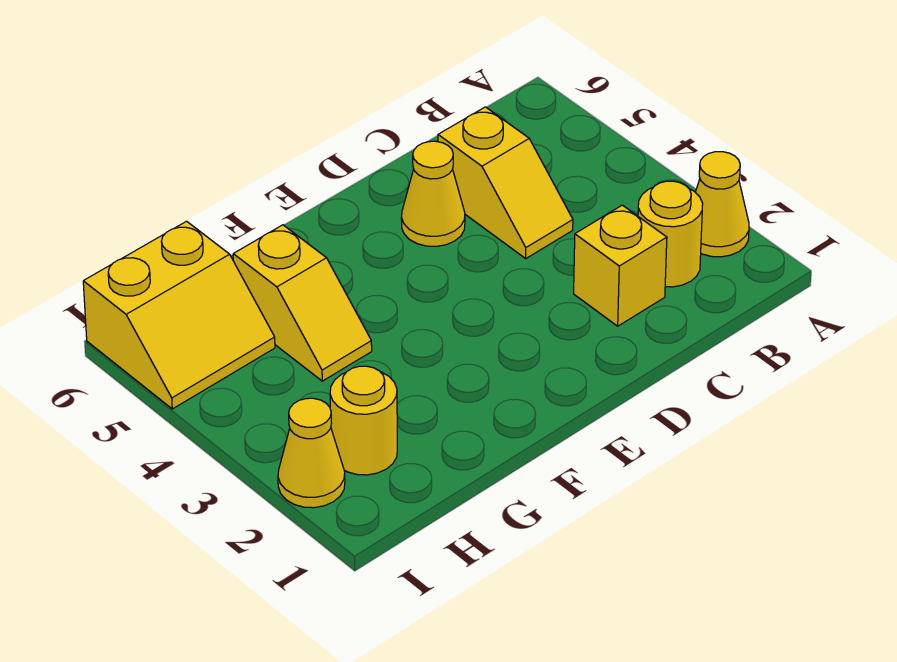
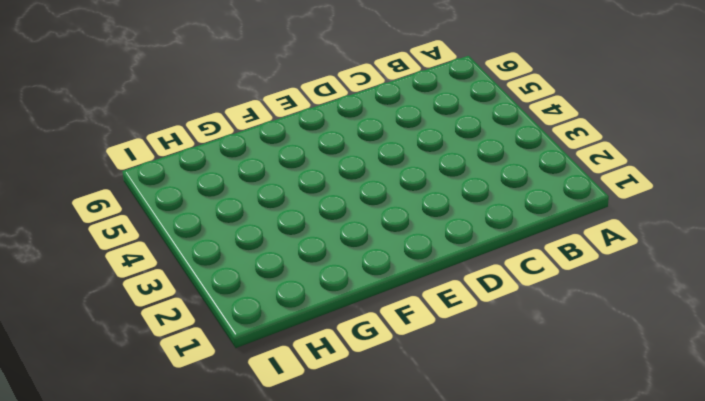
none -> yellow cone A2 level 1
none -> yellow round brick B2 level 1

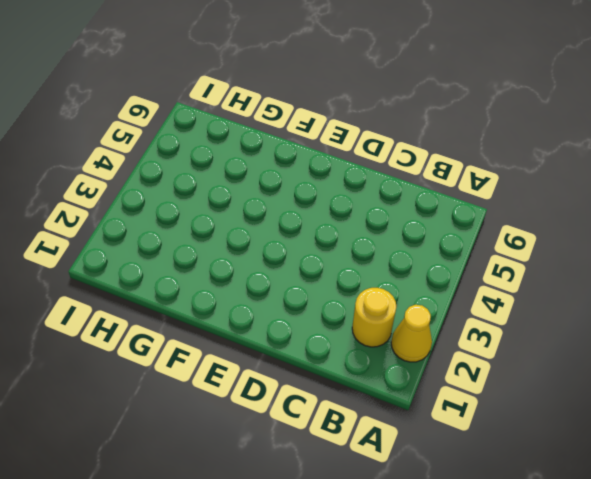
none -> yellow brick C2 level 1
none -> yellow slope C4:C5 level 1 top 5

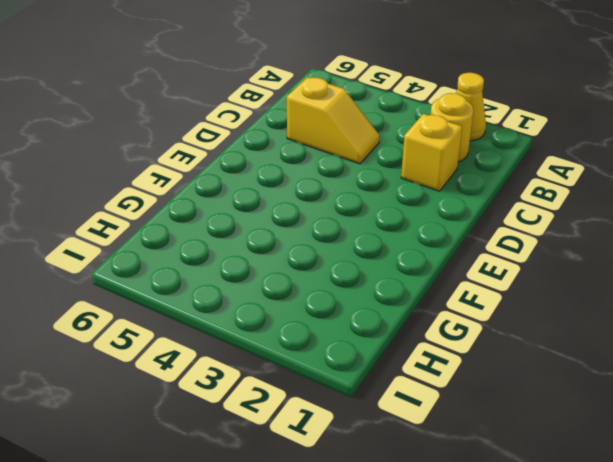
none -> yellow cone D5 level 1
none -> yellow slope G4:G5 level 1 top 5

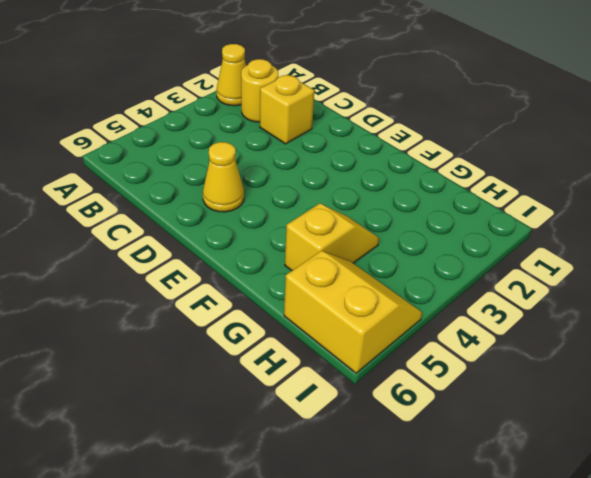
none -> yellow slope C4:C5 level 1 top 5
none -> yellow round brick H2 level 1

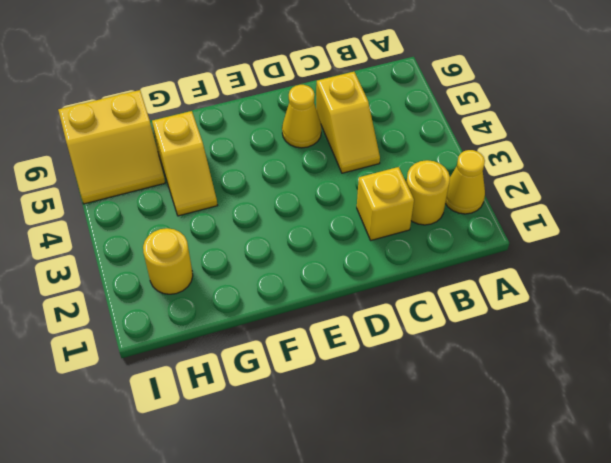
none -> yellow cone I2 level 1

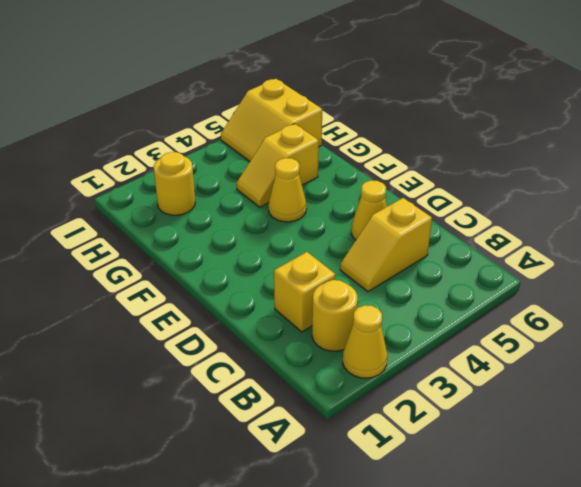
yellow cone F4 level 1 -> yellow cone I2 level 1

